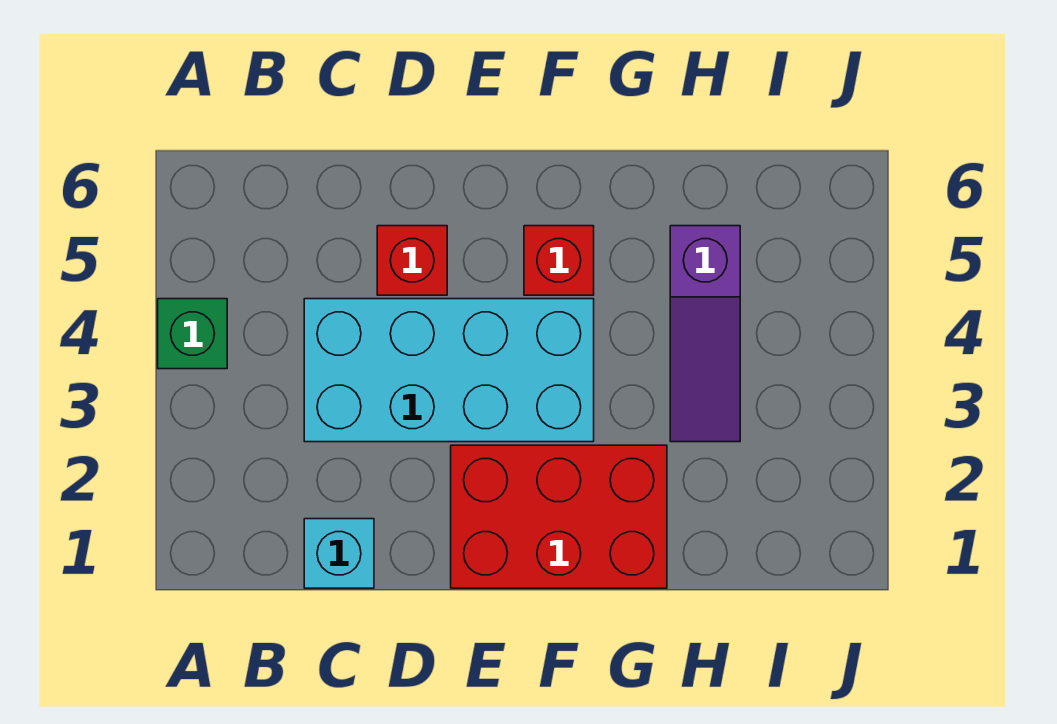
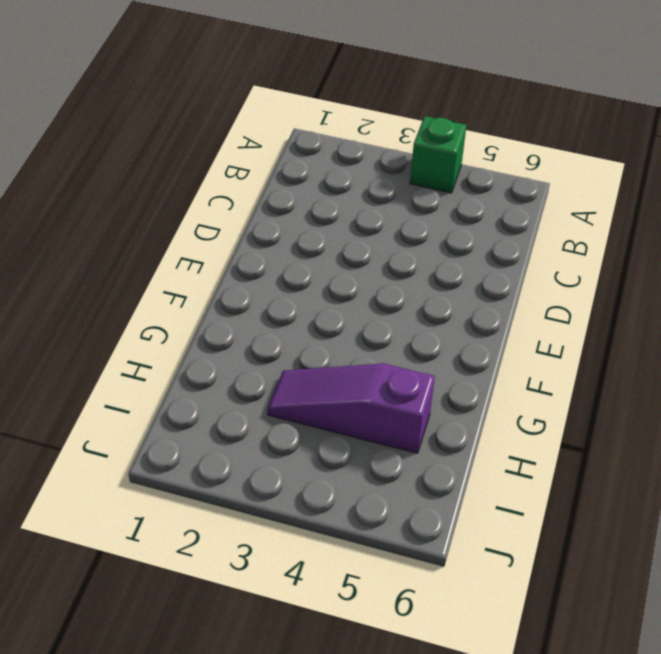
none -> cyan brick C1 level 1
none -> cyan brick C3:F4 level 1

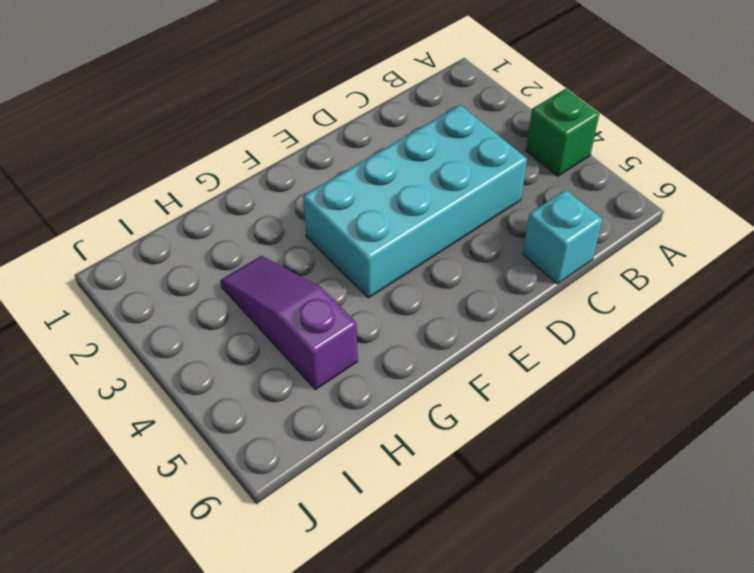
cyan brick C6 level 1 -> cyan brick C1 level 1
none -> red brick D5 level 1
none -> red brick E1:G2 level 1

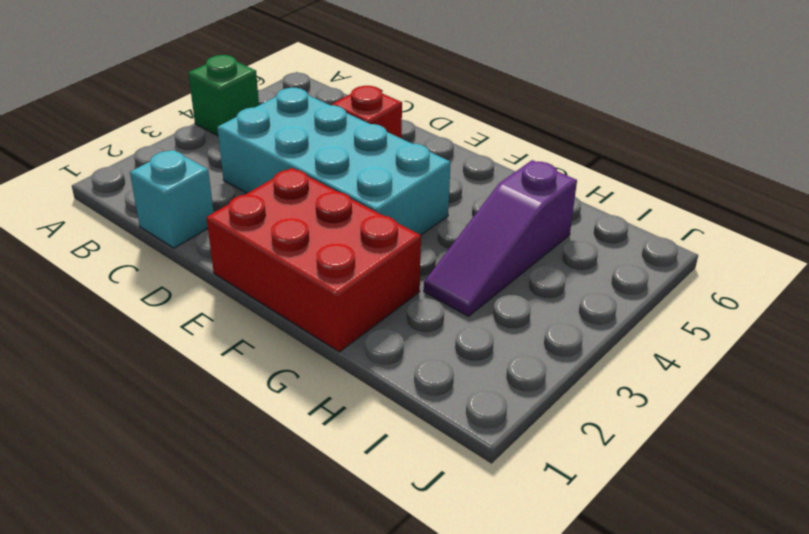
none -> red brick F5 level 1

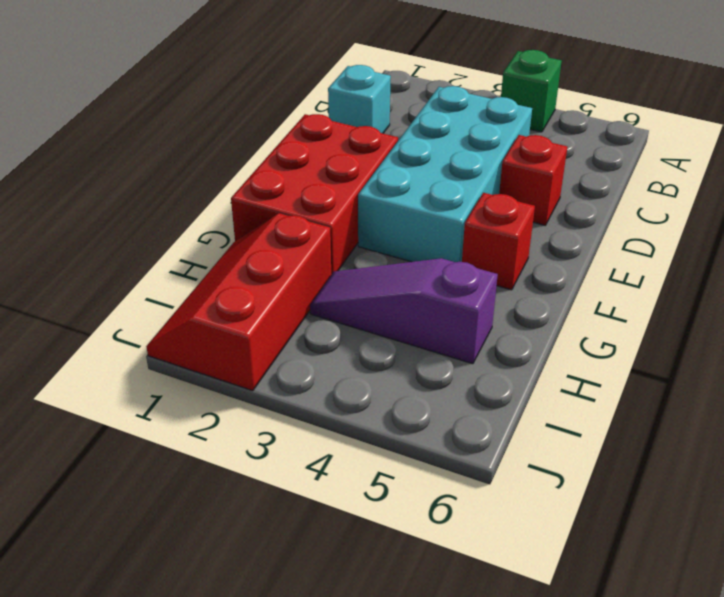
red slope H1:J2 level 1 top 2 -> none

